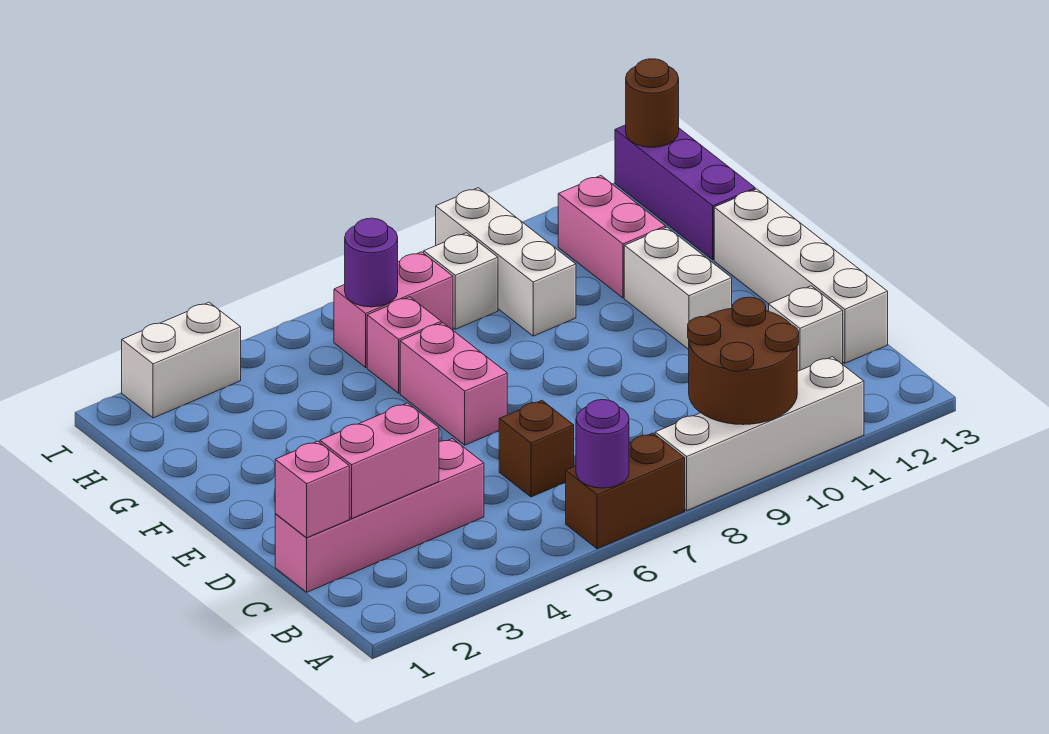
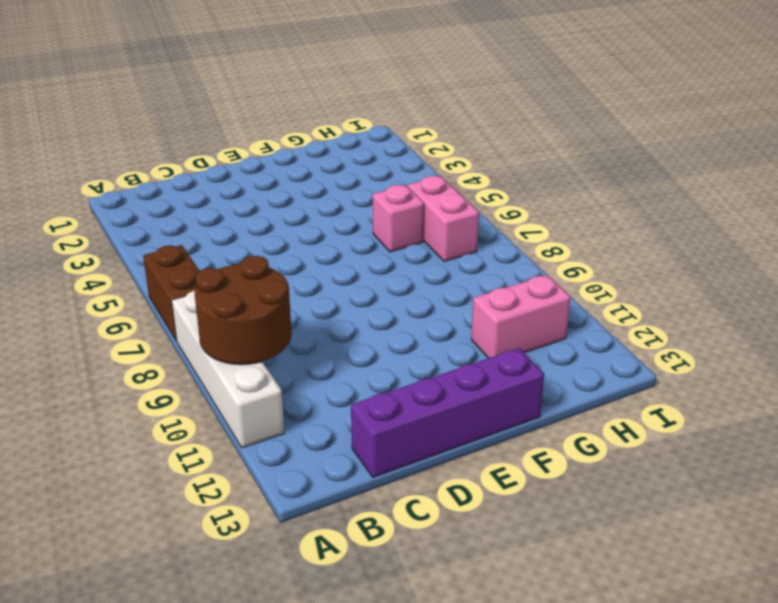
purple brick C13:F13 level 1 -> white brick C13:F13 level 1
none -> pink brick C1:C4 level 1
none -> brown brick C6 level 1
none -> white brick C12 level 1

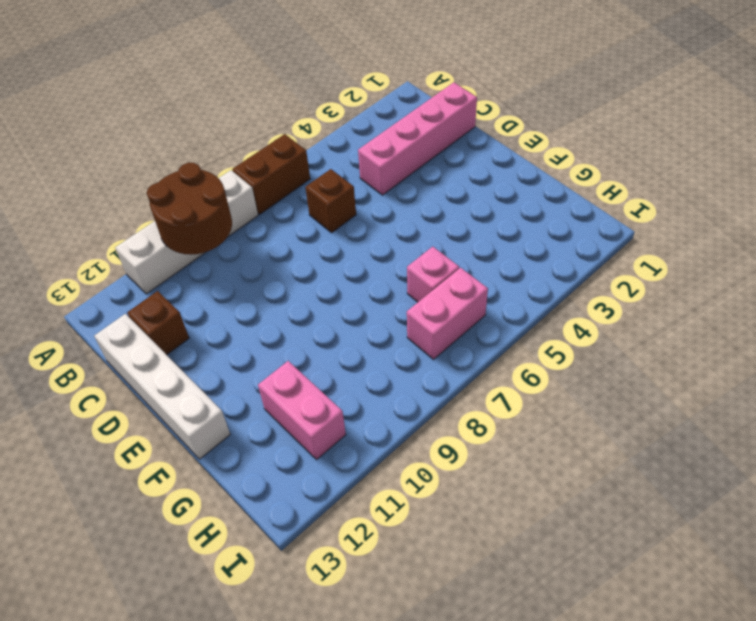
brown brick C12 level 1 -> white brick C12 level 1
none -> pink brick E6:F6 level 1
none -> white brick E11:F11 level 1
none -> white brick G9:I9 level 1

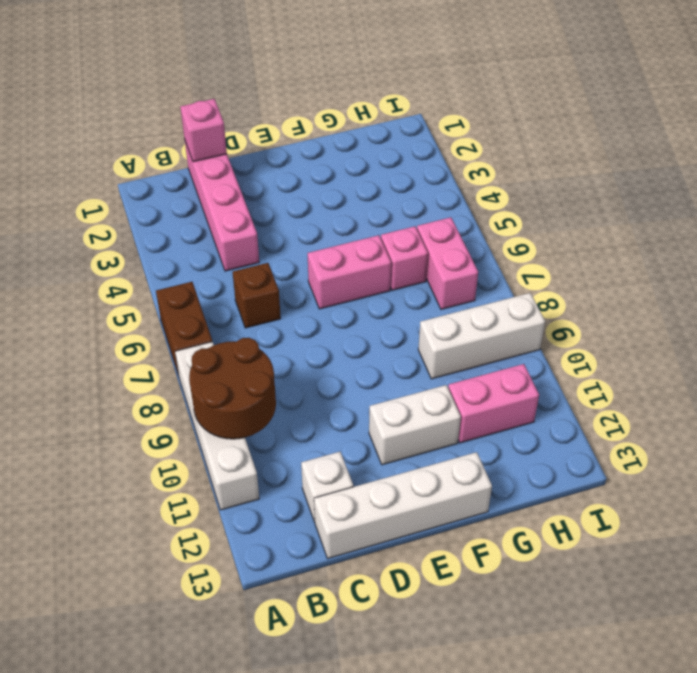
none -> purple brick G13:I13 level 1
none -> white brick H8 level 1
none -> white brick I2:I3 level 1

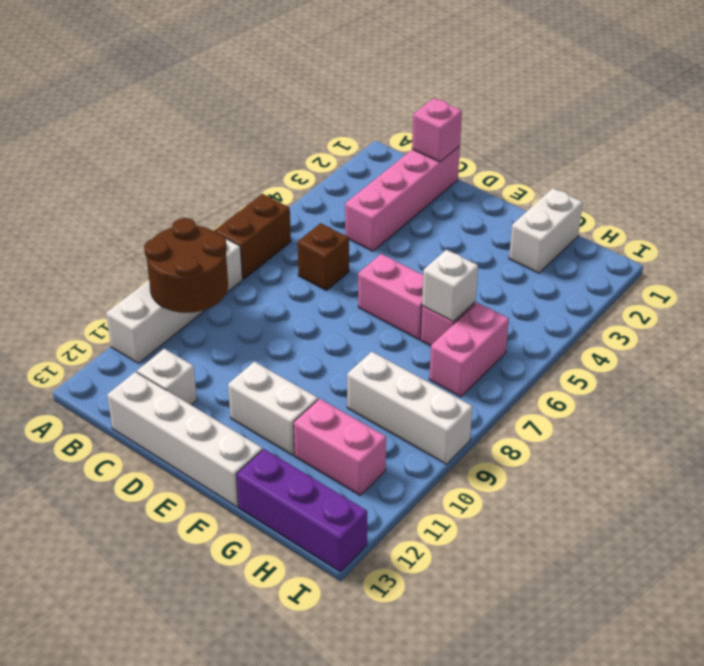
white brick G1:G2 level 1 -> white brick I2:I3 level 1
white brick G6 level 2 -> white brick H8 level 1
none -> purple round brick A6 level 2
none -> pink brick C2:C3 level 2
none -> purple round brick H6 level 2

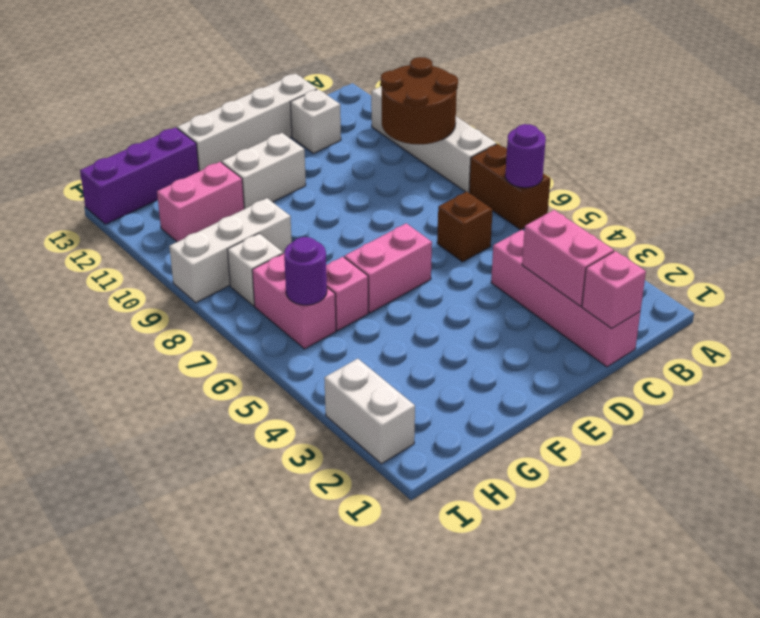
none -> brown round brick I13 level 2

